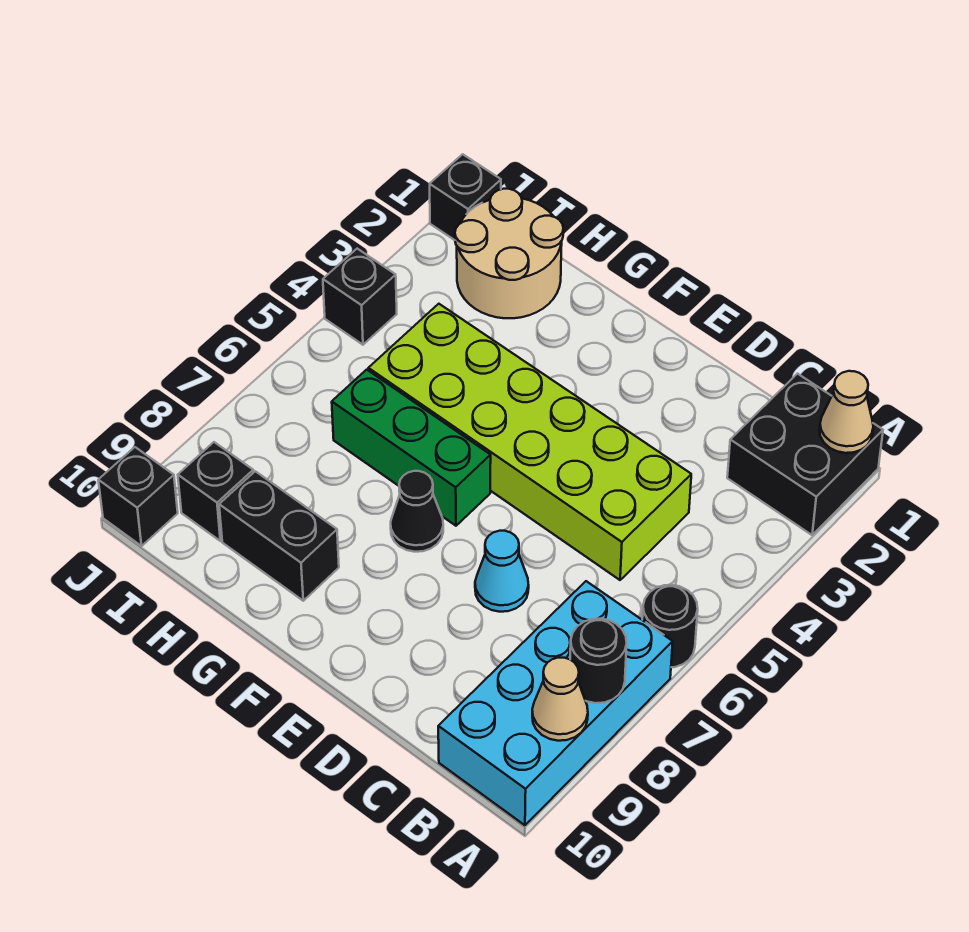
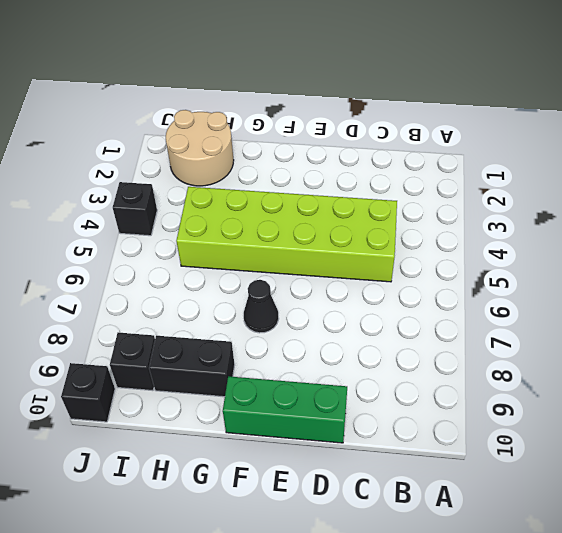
green brick D10:F10 level 1 -> green brick F6:H6 level 1
none -> black brick A1:B2 level 1
none -> black round brick A6 level 1
none -> cyan brick A7:B10 level 1

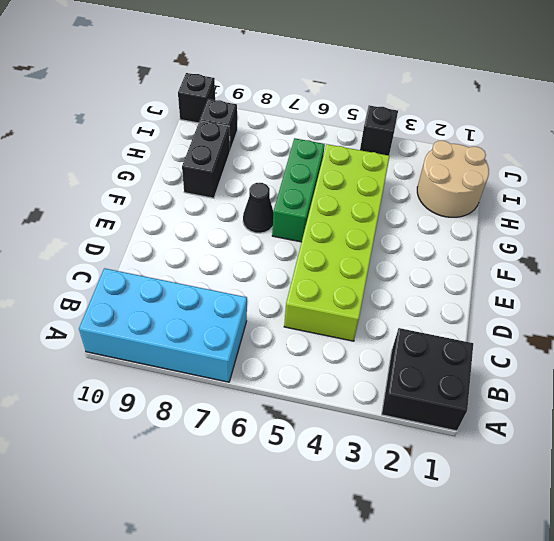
none -> black round brick A6 level 1
none -> cyan cone D7 level 1
none -> black brick J1 level 1

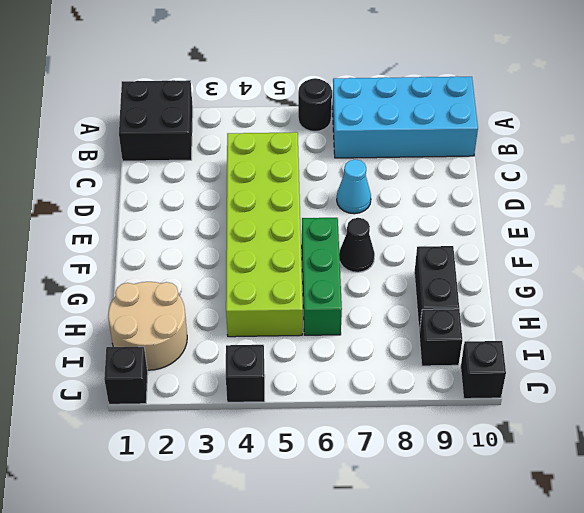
none -> tan cone A1 level 2
none -> black round brick A8 level 2
none -> tan cone A9 level 2

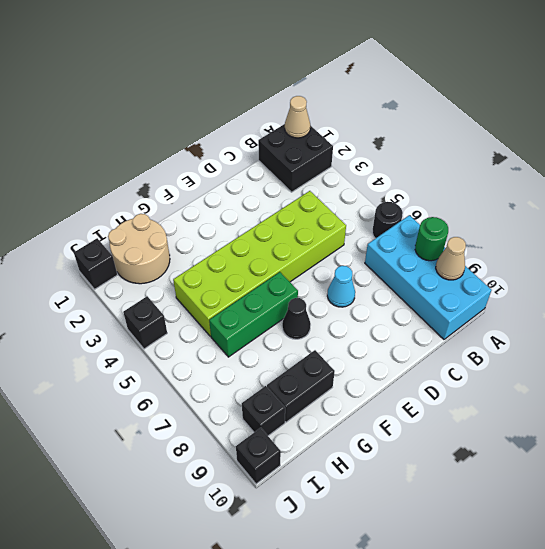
green round brick A8 level 2 -> black round brick A8 level 2

